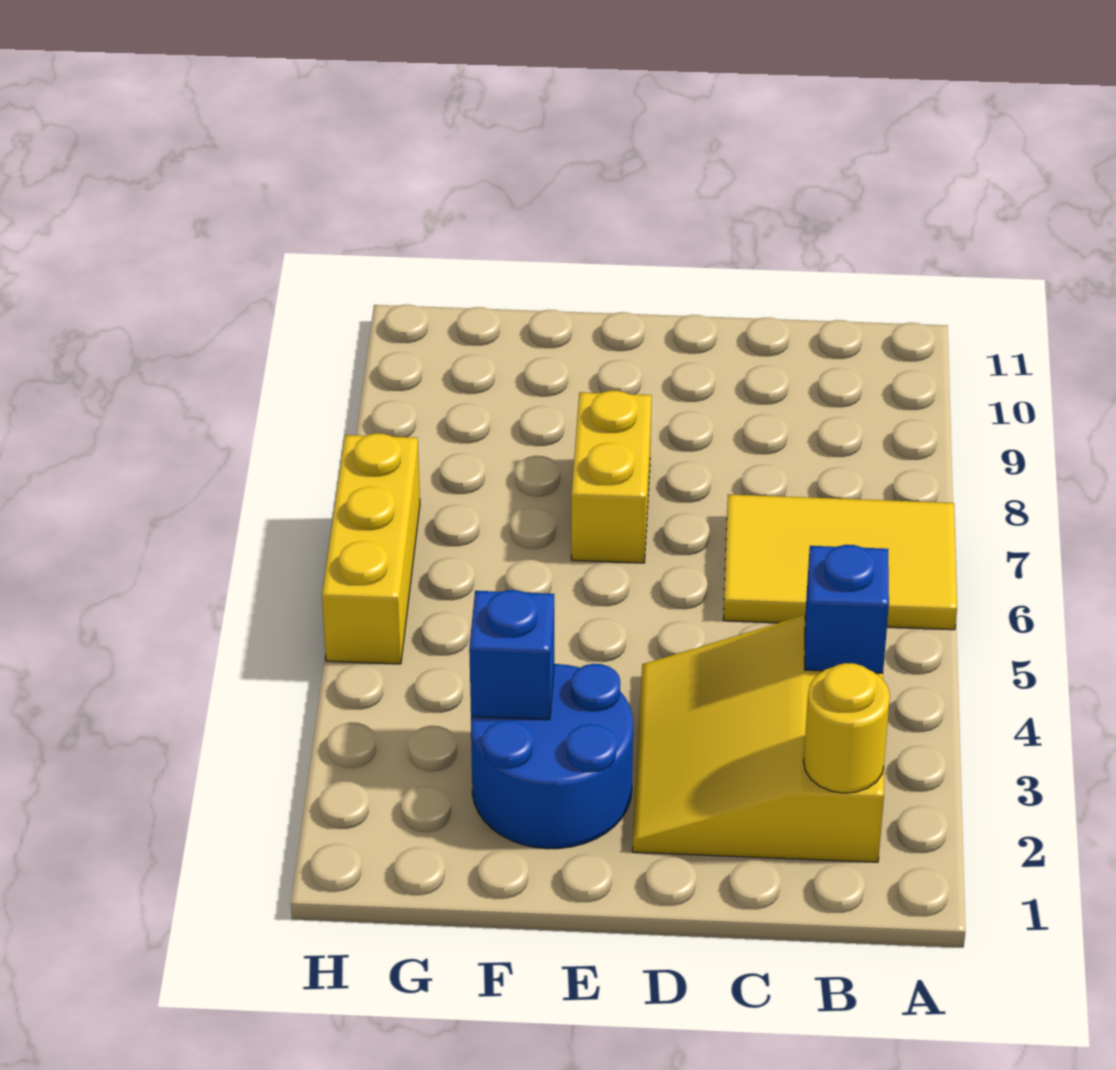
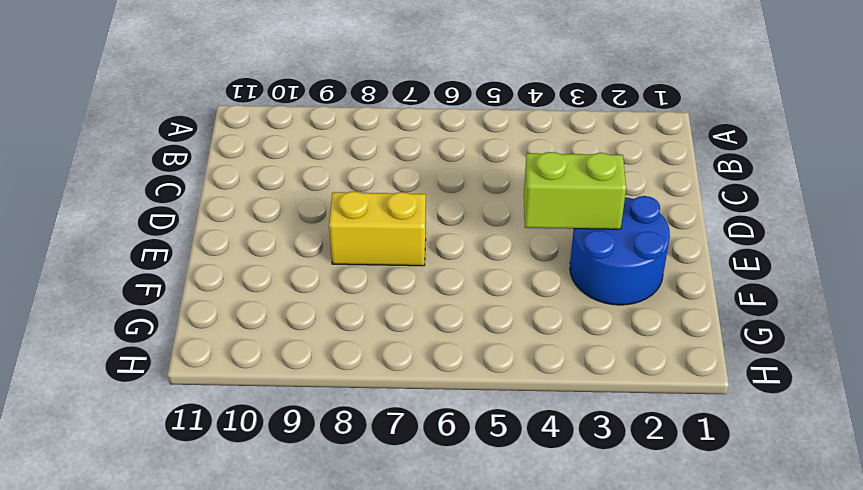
lime brick E3:E4 level 2 -> none
none -> yellow tile A6:C7 level 1
none -> yellow slope B2:D4 level 1 top B

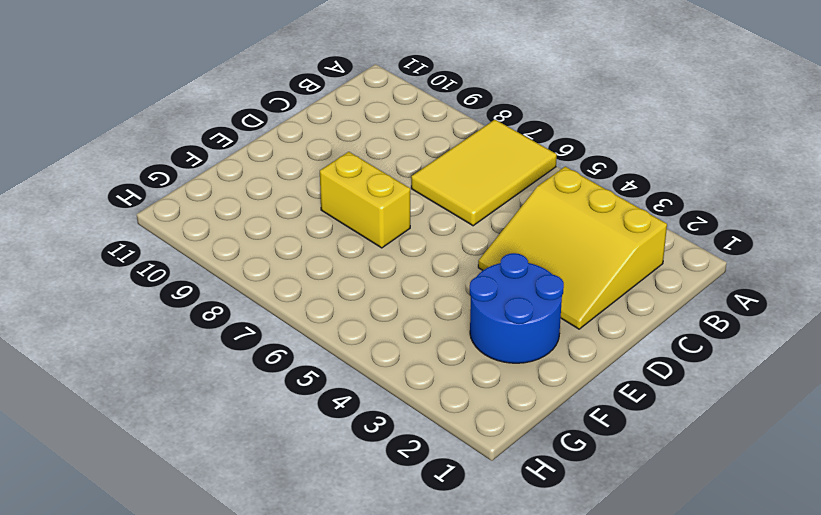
none -> yellow brick H5:H7 level 1
none -> yellow round brick B2 level 2

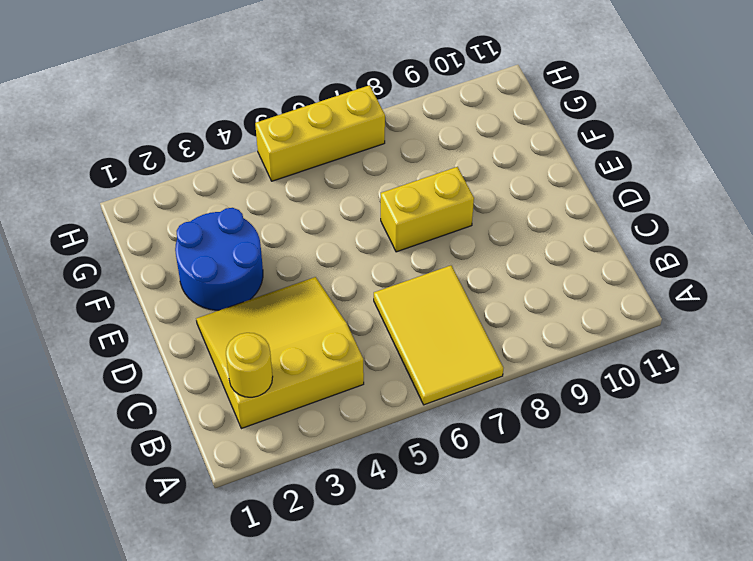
none -> blue brick B4 level 2
none -> blue brick F3 level 2

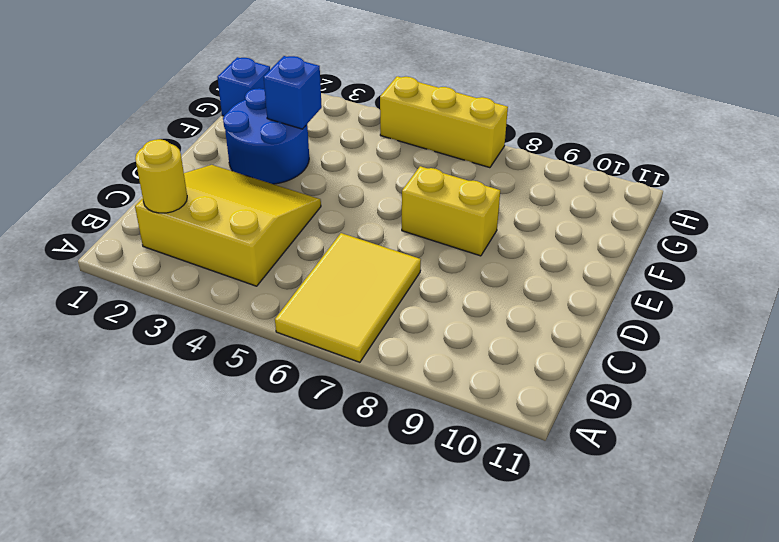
blue brick G1 level 1 -> blue brick B4 level 2

